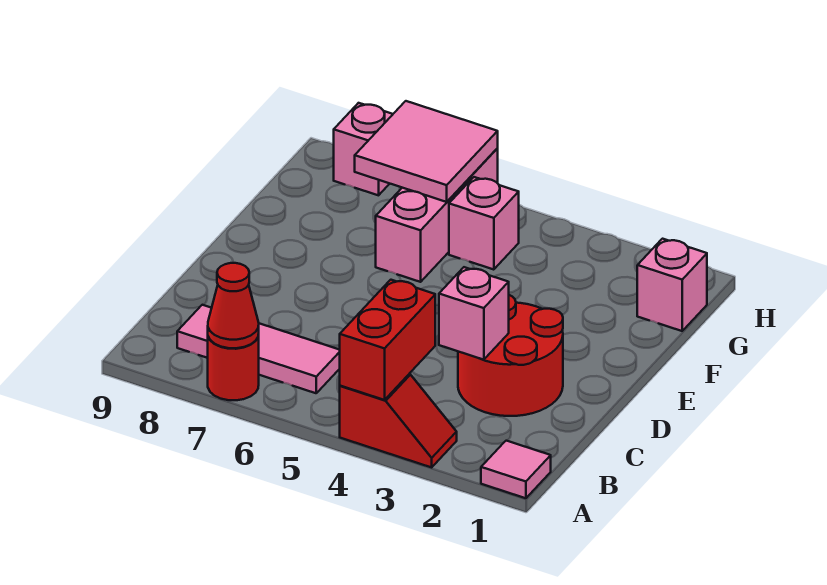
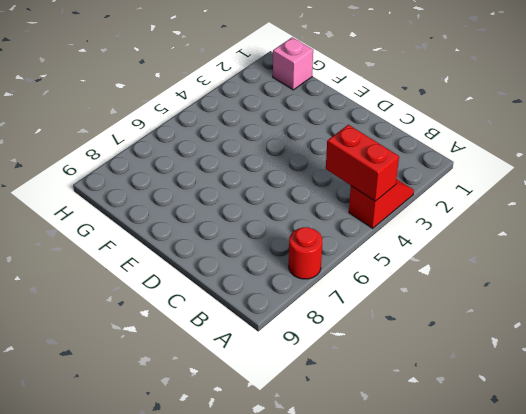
none -> pink tile A1 level 1
none -> pink tile B6:B8 level 1
none -> red round brick C2:D3 level 1

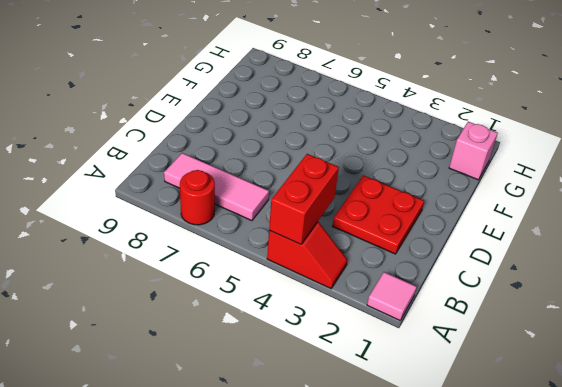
red plate C2:D3 level 1 -> red round brick C2:D3 level 1
none -> pink brick F6:H6 level 1
none -> pink brick G5 level 1
none -> pink brick H8 level 1

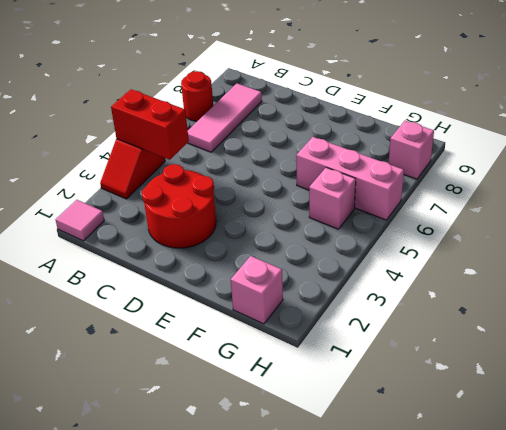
none -> red cone A7 level 2
none -> pink brick C3 level 2
none -> pink tile G6:H7 level 2

